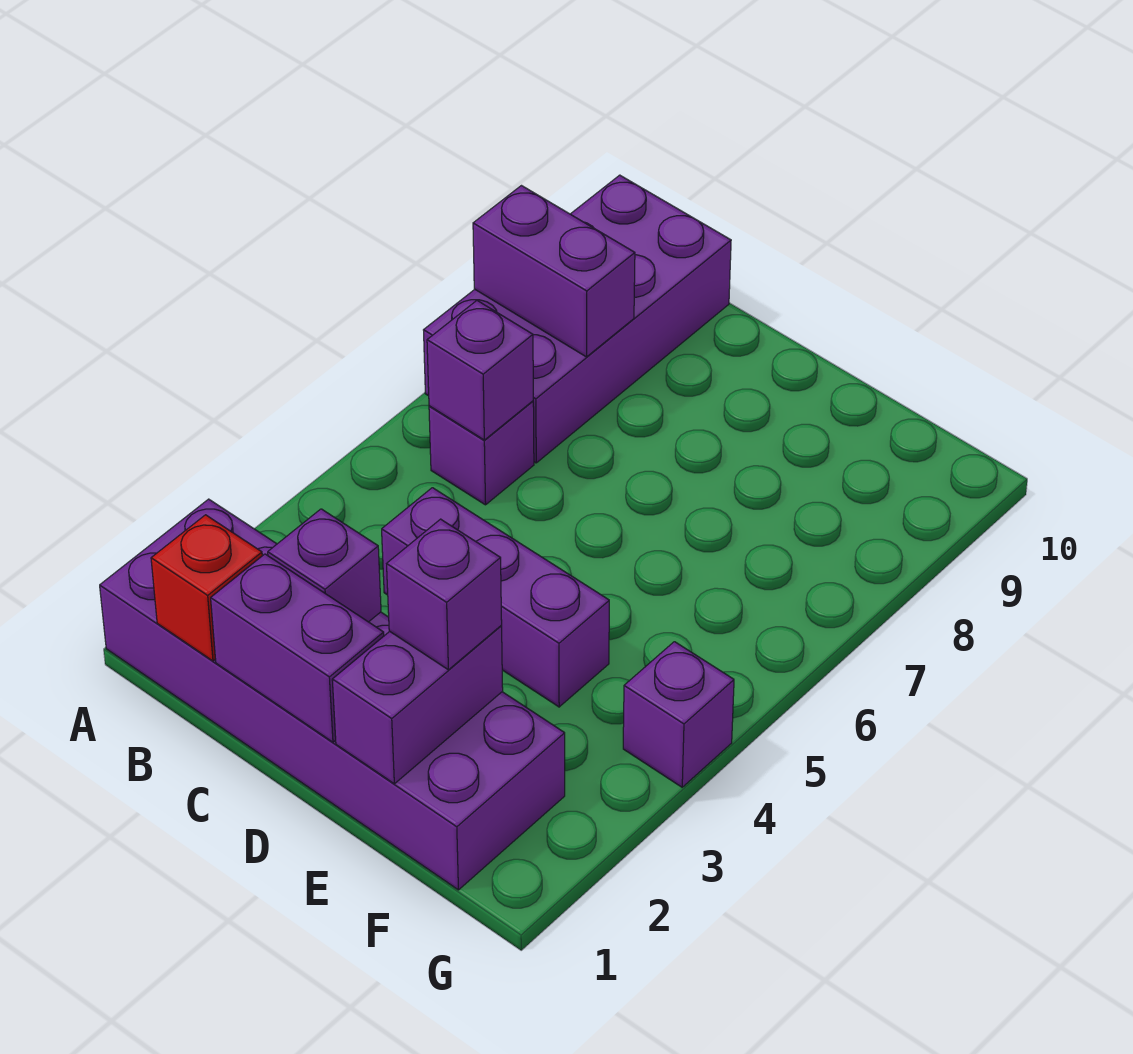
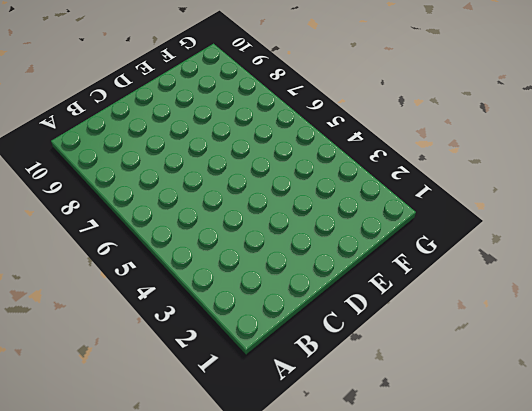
none -> purple brick A1:F2 level 1
none -> purple brick A7:B10 level 1
none -> purple brick B6 level 1

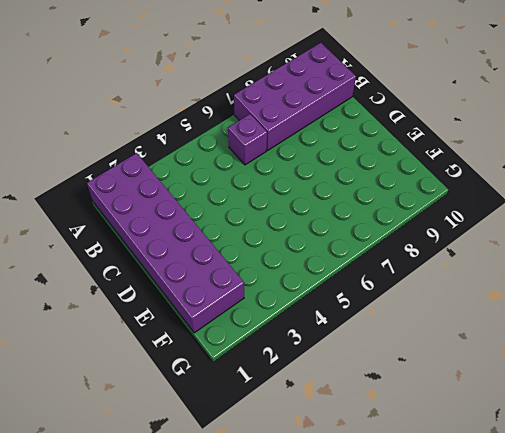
none -> purple brick C4:E4 level 1
none -> purple brick G4 level 1
none -> purple brick A8:B8 level 2

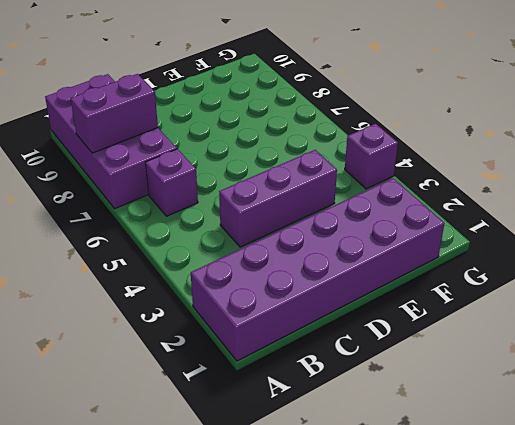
none -> red brick B1 level 2
none -> purple brick B6 level 2
none -> purple brick C1:D1 level 2

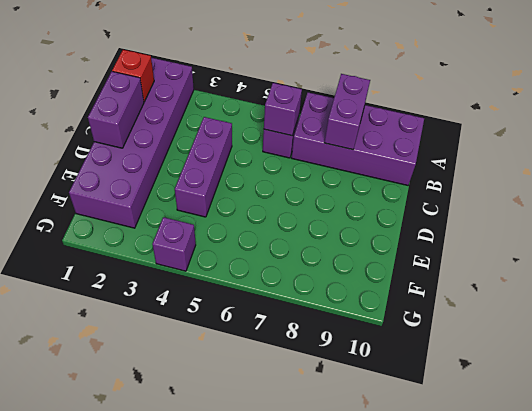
none -> purple brick C2 level 2
none -> purple brick E1:E2 level 2
none -> purple brick E2 level 3

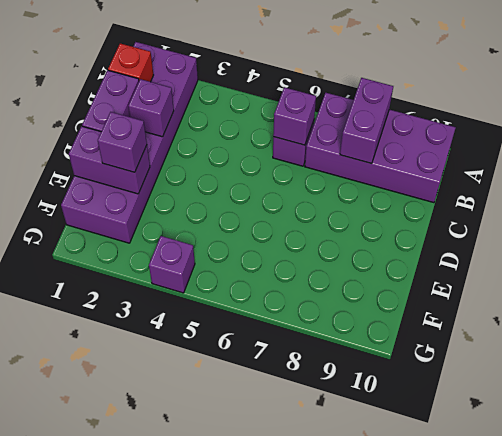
none -> purple brick C4:E4 level 1

